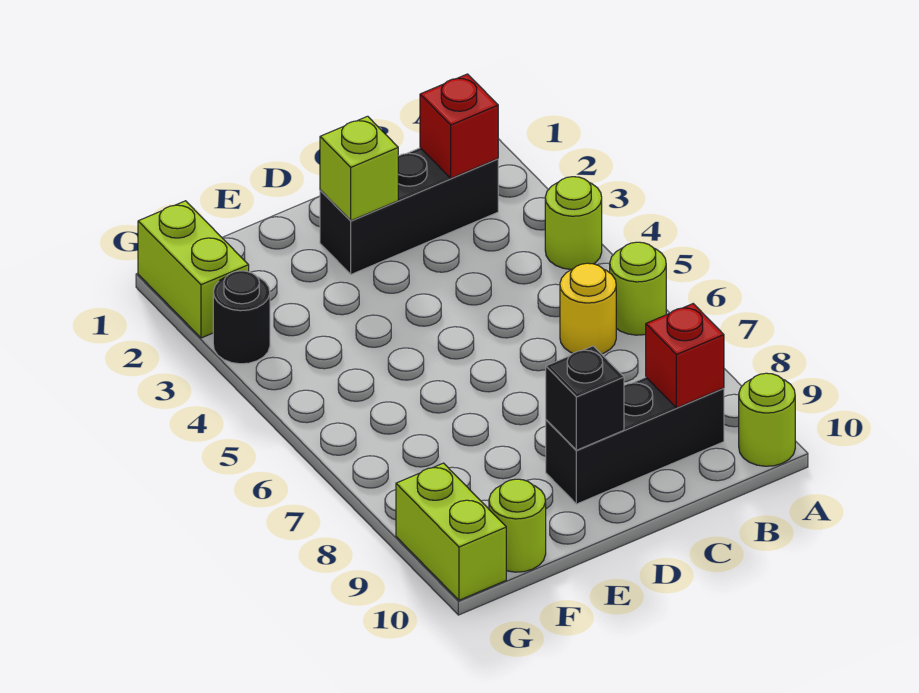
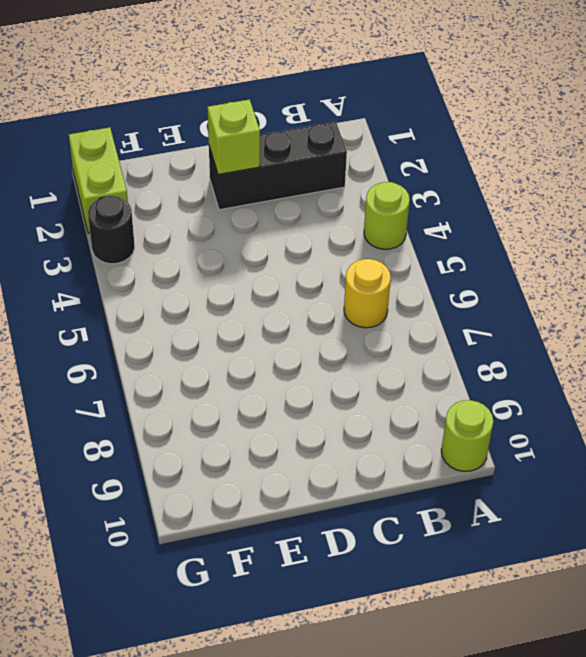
none -> lime round brick A6 level 1
none -> black brick B9:D9 level 1
none -> lime round brick F10 level 1

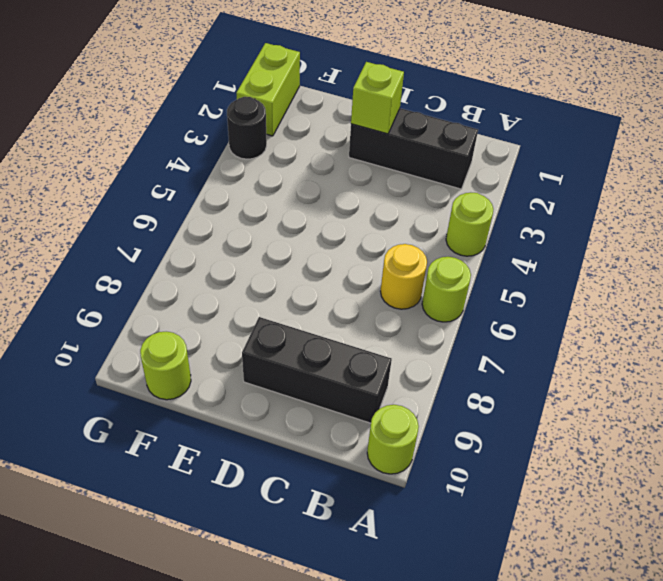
none -> lime brick G9:G10 level 1
none -> red brick B2 level 2
none -> red brick B9 level 2

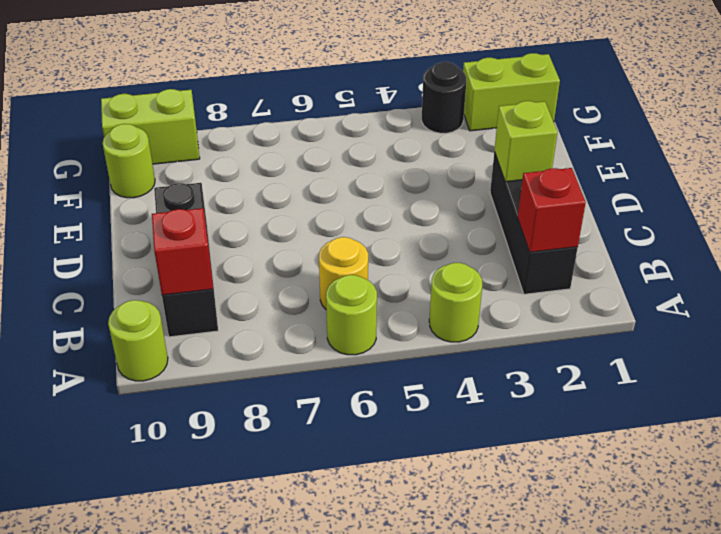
none -> black brick D9 level 2

